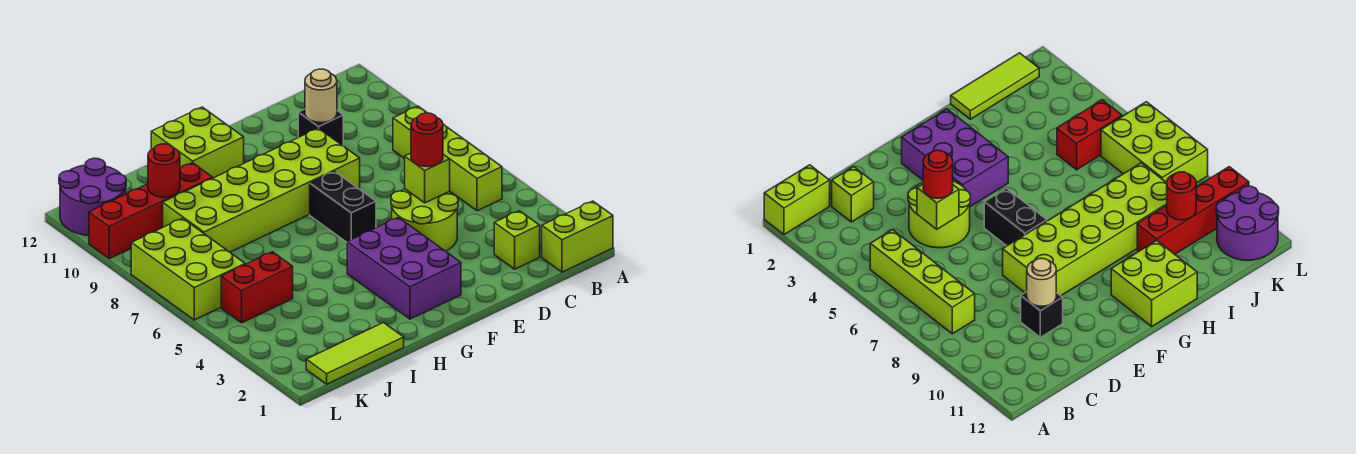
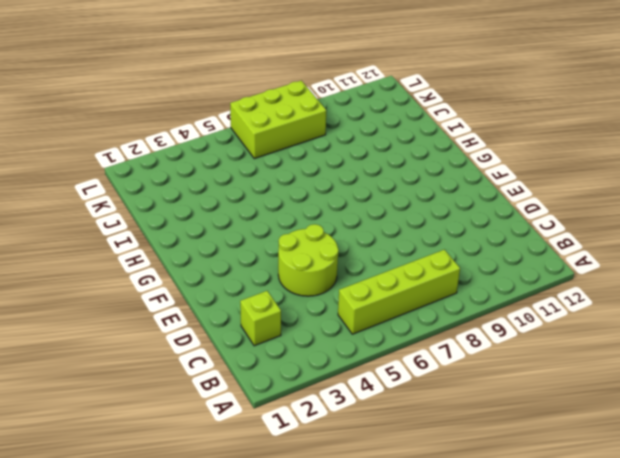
none -> lime brick A1:B1 level 1
none -> black brick D10 level 1
none -> lime brick E8:J9 level 1

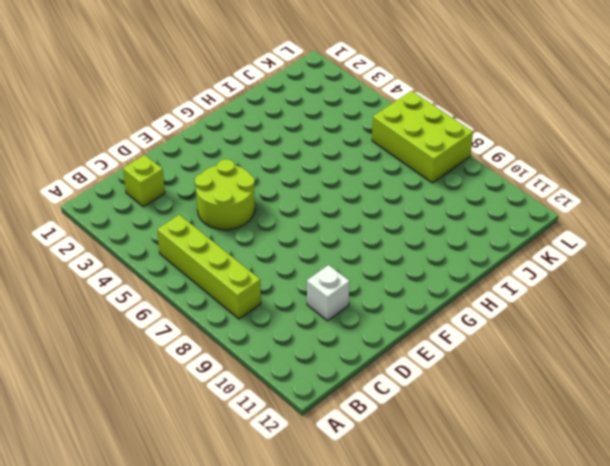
white brick D10 level 1 -> black brick D10 level 1
none -> lime brick A1:B1 level 1
none -> lime brick E8:J9 level 1
none -> purple brick F2:G4 level 1

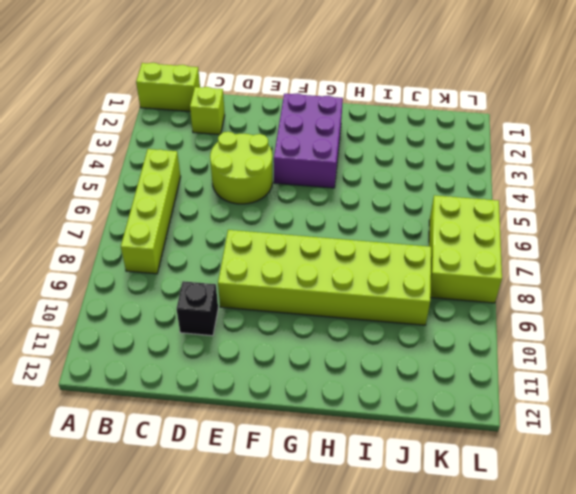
none -> black brick F6:F7 level 1
none -> lime brick G11:H12 level 1
none -> lime tile I1:K1 level 1

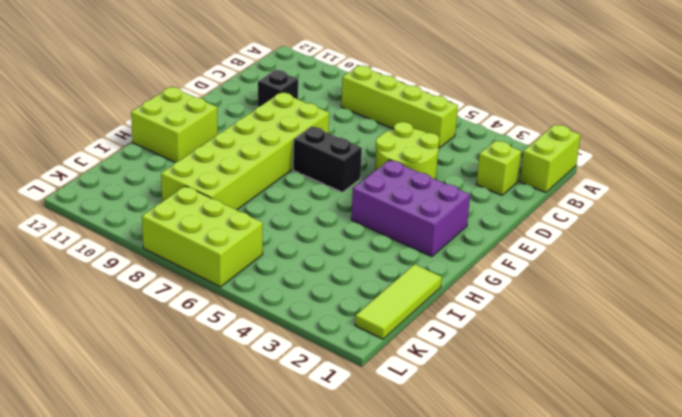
none -> red brick I10:L10 level 1
none -> red brick J5:K5 level 1
none -> purple round brick K11:L12 level 1

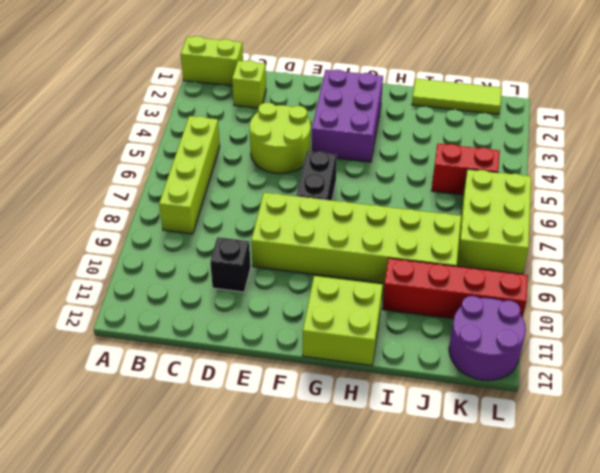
none -> lime brick D5 level 2
none -> tan round brick D10 level 2
none -> red round brick J10 level 2

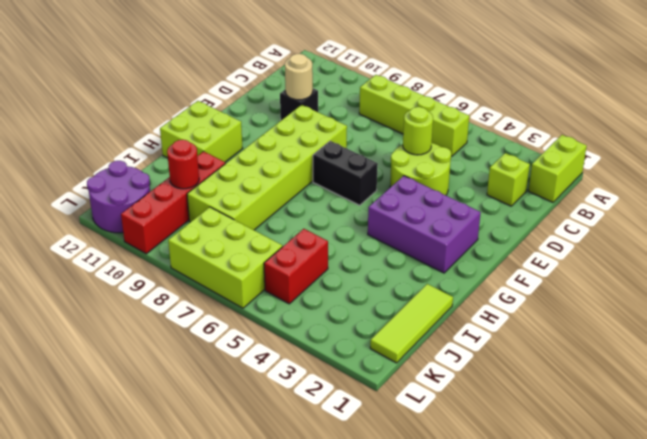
lime round brick D5 level 2 -> lime brick D5 level 2
none -> red round brick D5 level 3

